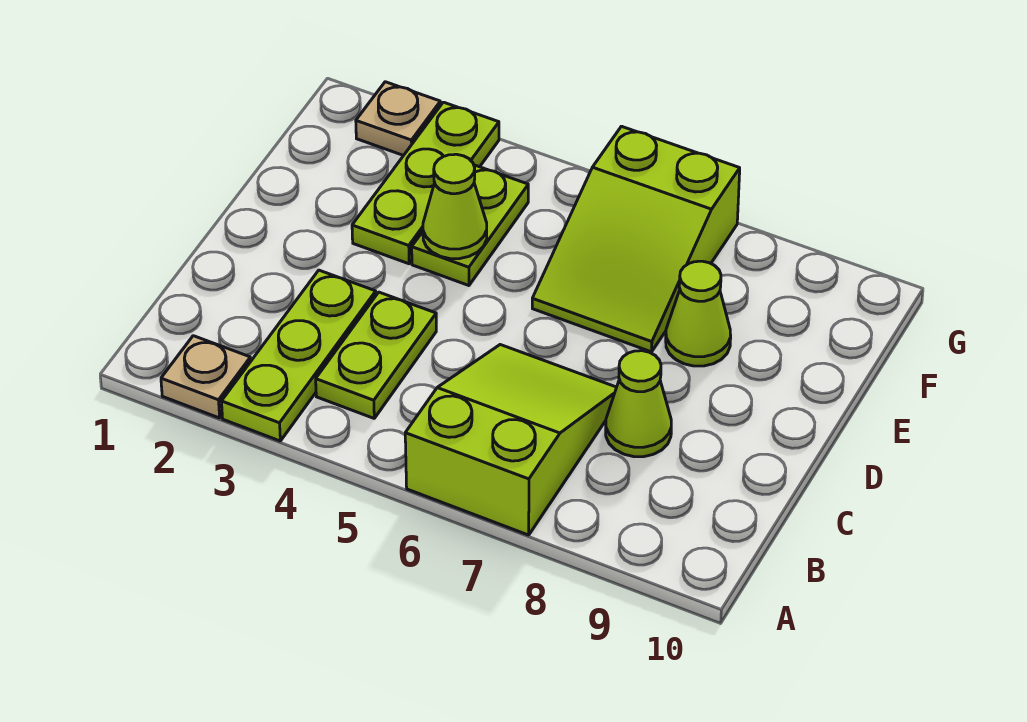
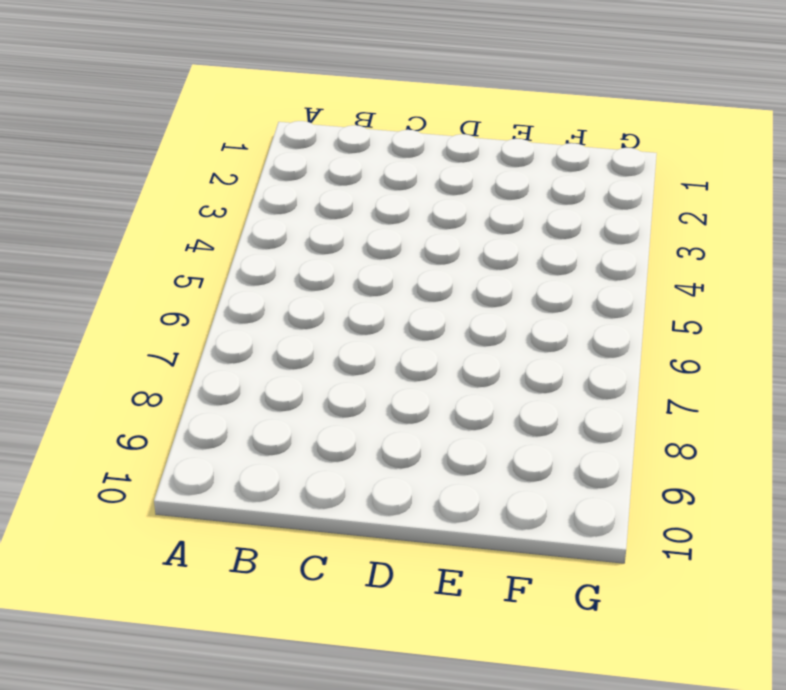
none -> tan plate A2 level 1
none -> lime plate A3:C3 level 1

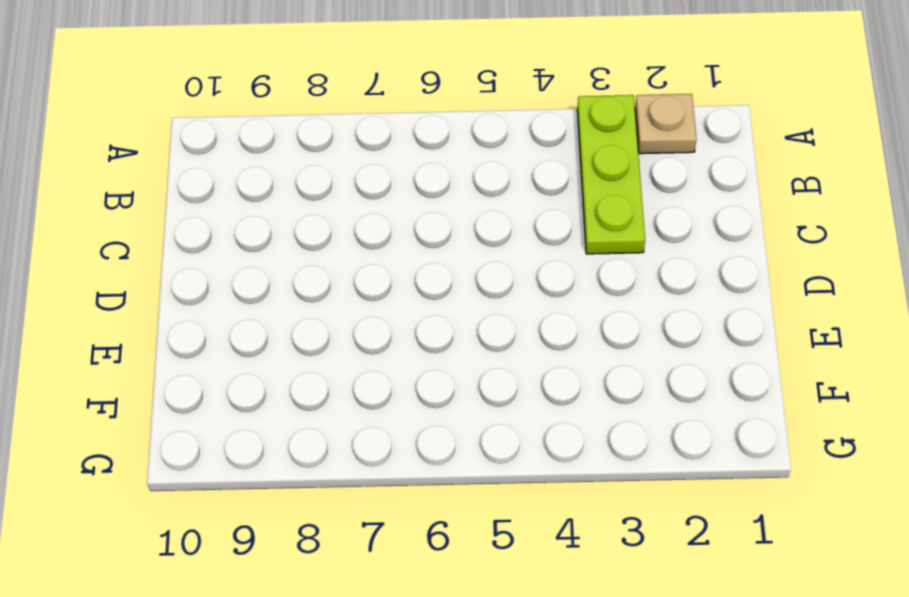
none -> lime slope A6:C7 level 1 top A
none -> lime plate B4:C4 level 1

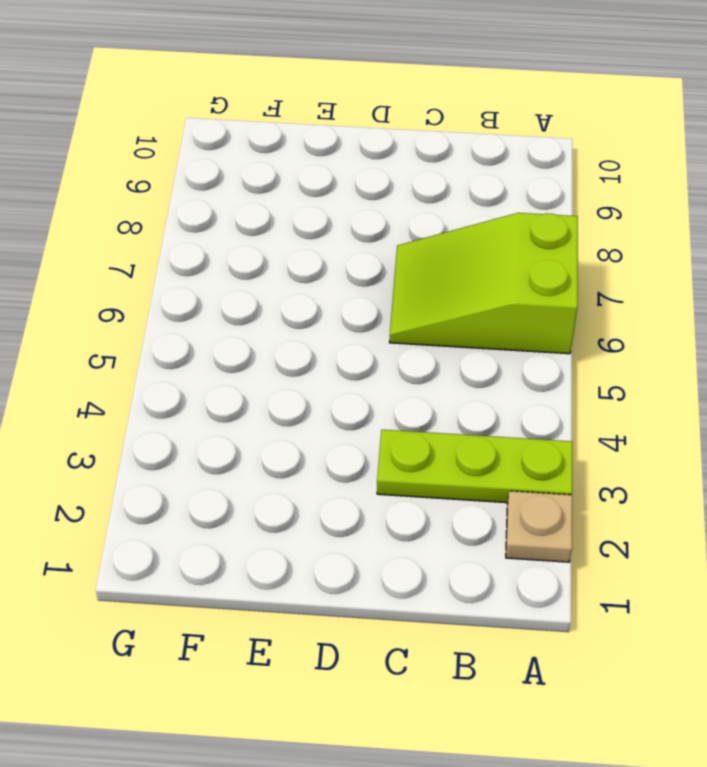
none -> lime plate B4:C4 level 1
none -> lime cone C8 level 1

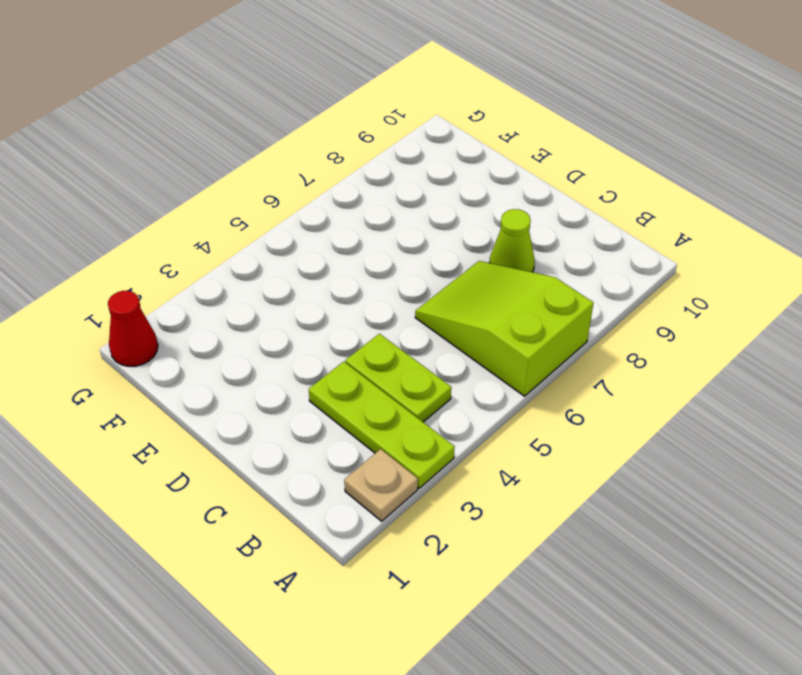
red cone G1 level 1 -> none
none -> lime plate E3:G3 level 1
none -> lime plate E4:F4 level 1

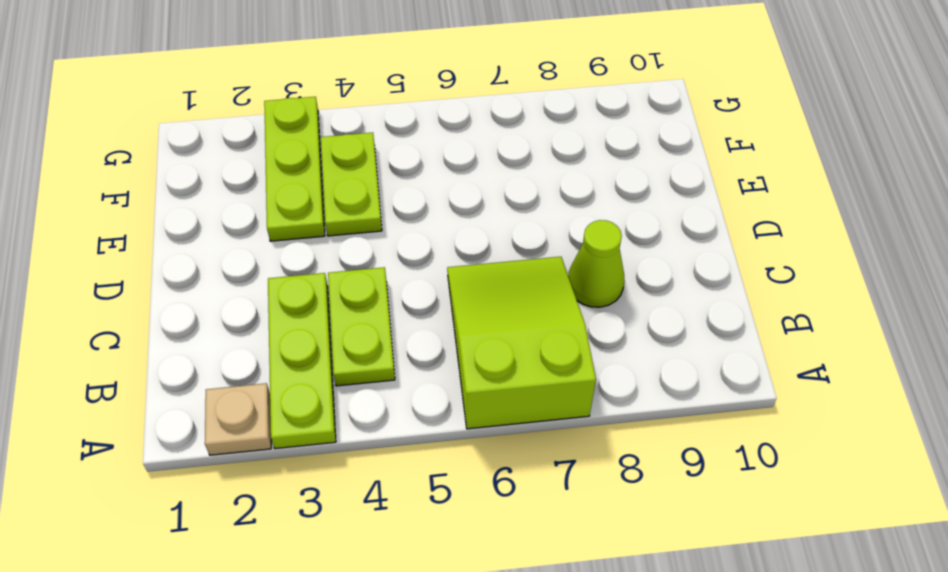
none -> lime slope E6:G7 level 1 top G
none -> lime cone E8 level 1

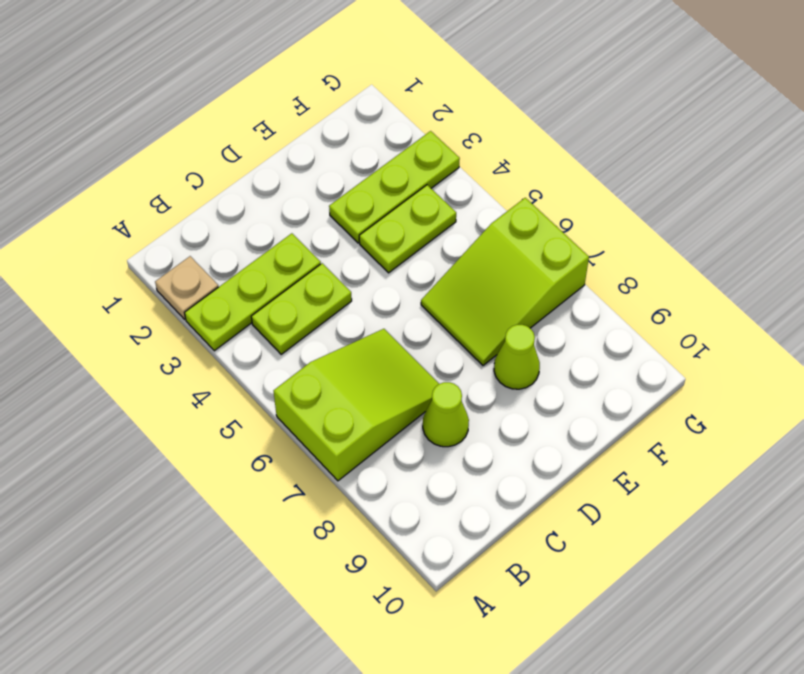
none -> tan plate G2 level 1
none -> lime cone E4 level 2

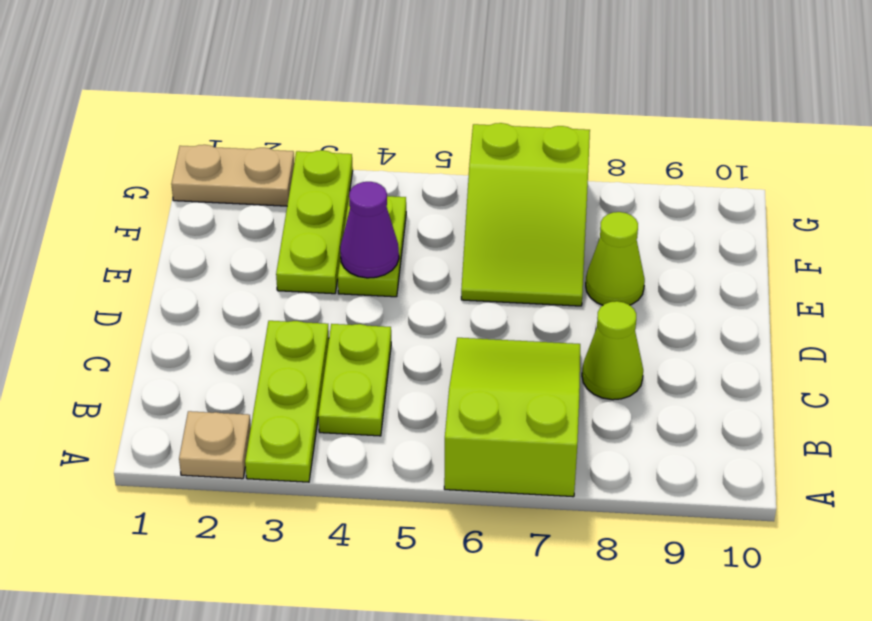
purple cone E4 level 2 -> lime cone E4 level 2
tan plate G1:G2 level 1 -> tan plate G2 level 1

